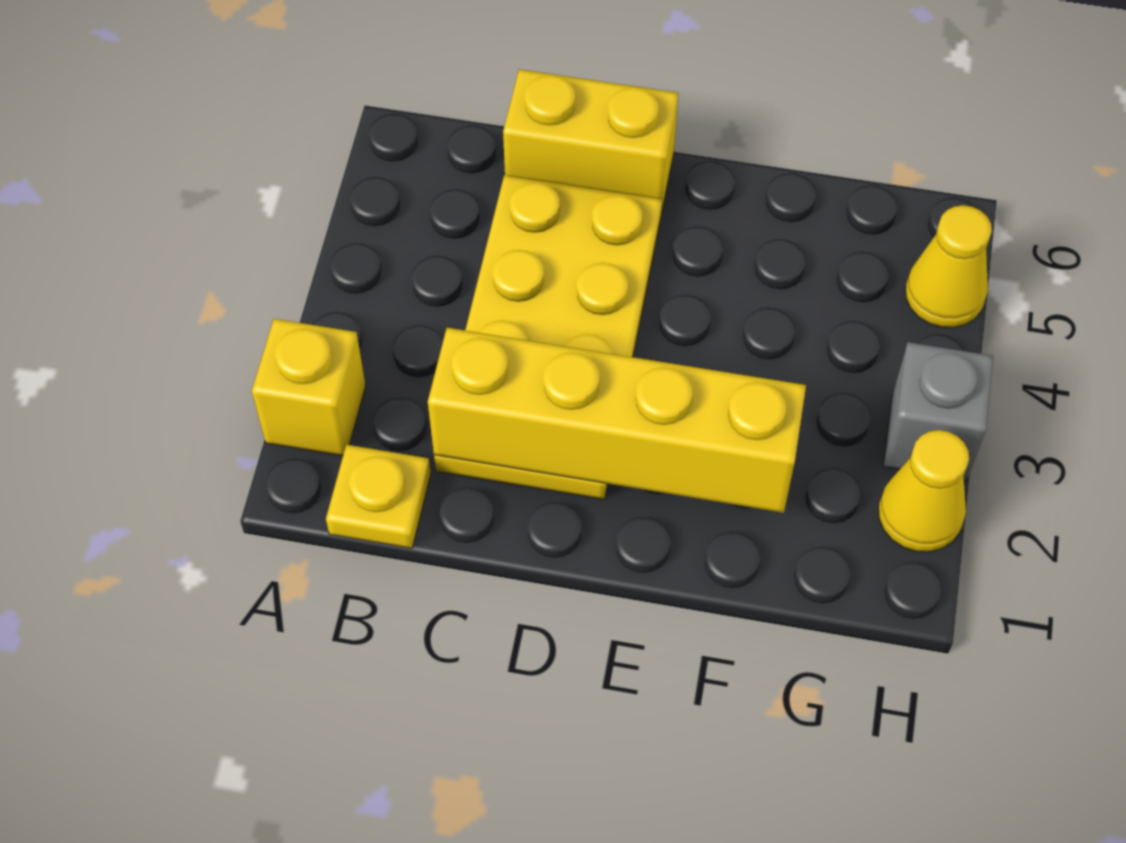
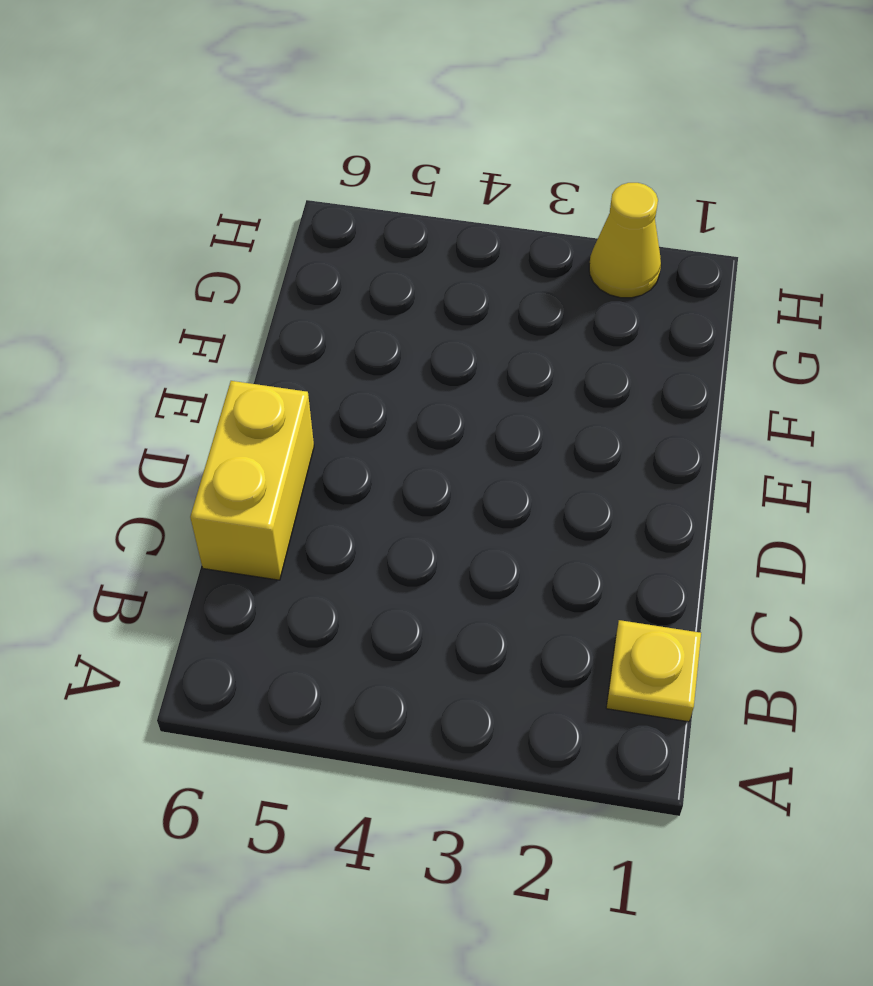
none -> yellow brick A2 level 1
none -> yellow plate C2:D5 level 1

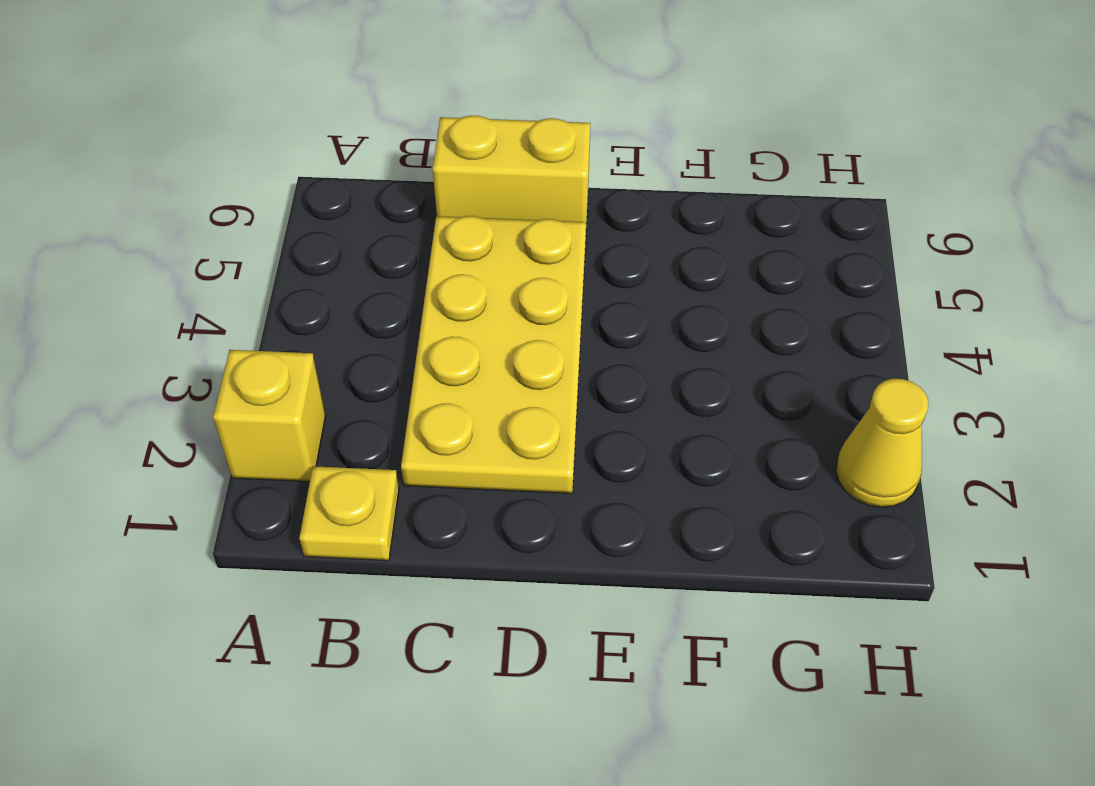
none -> grey brick H3 level 1
none -> yellow cone H5 level 1

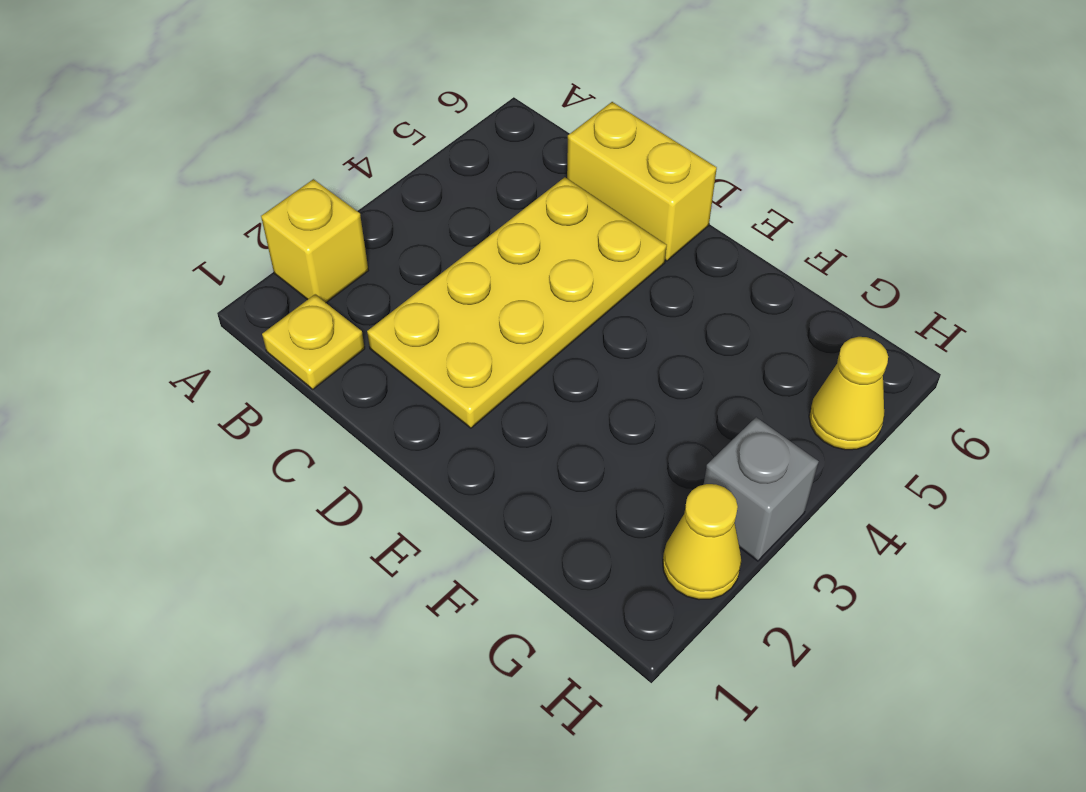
none -> yellow brick C2:F2 level 2

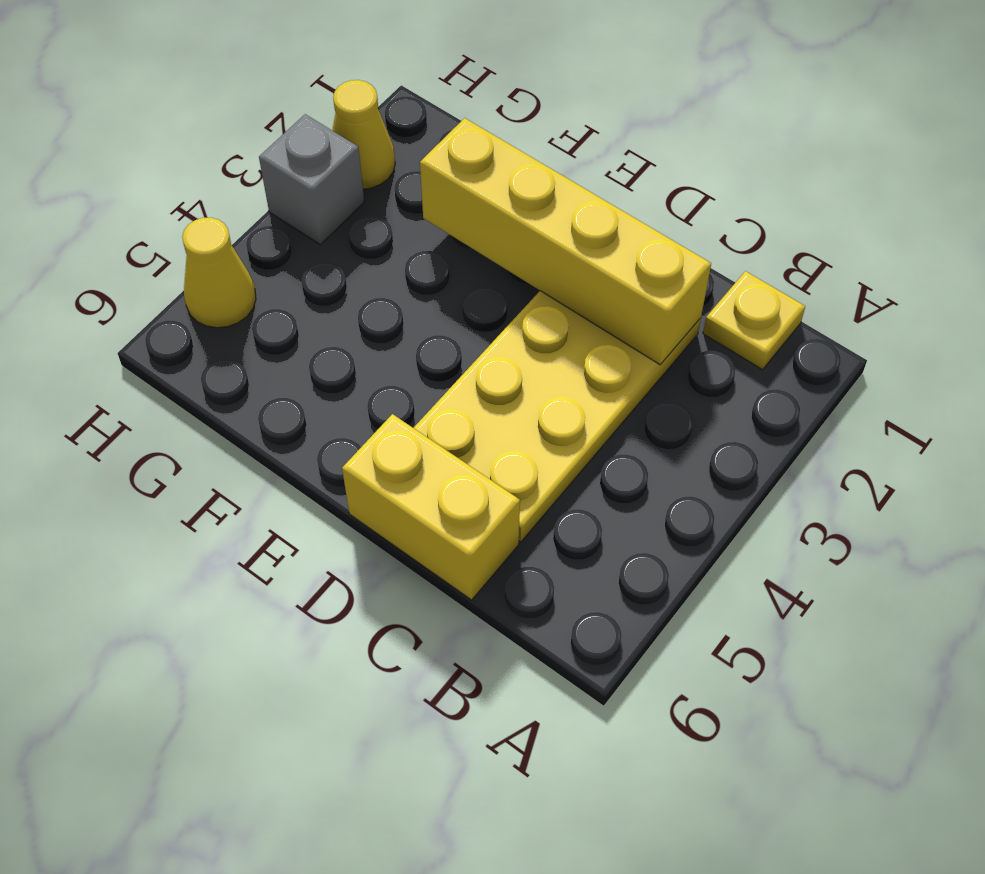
none -> yellow brick A2 level 1

